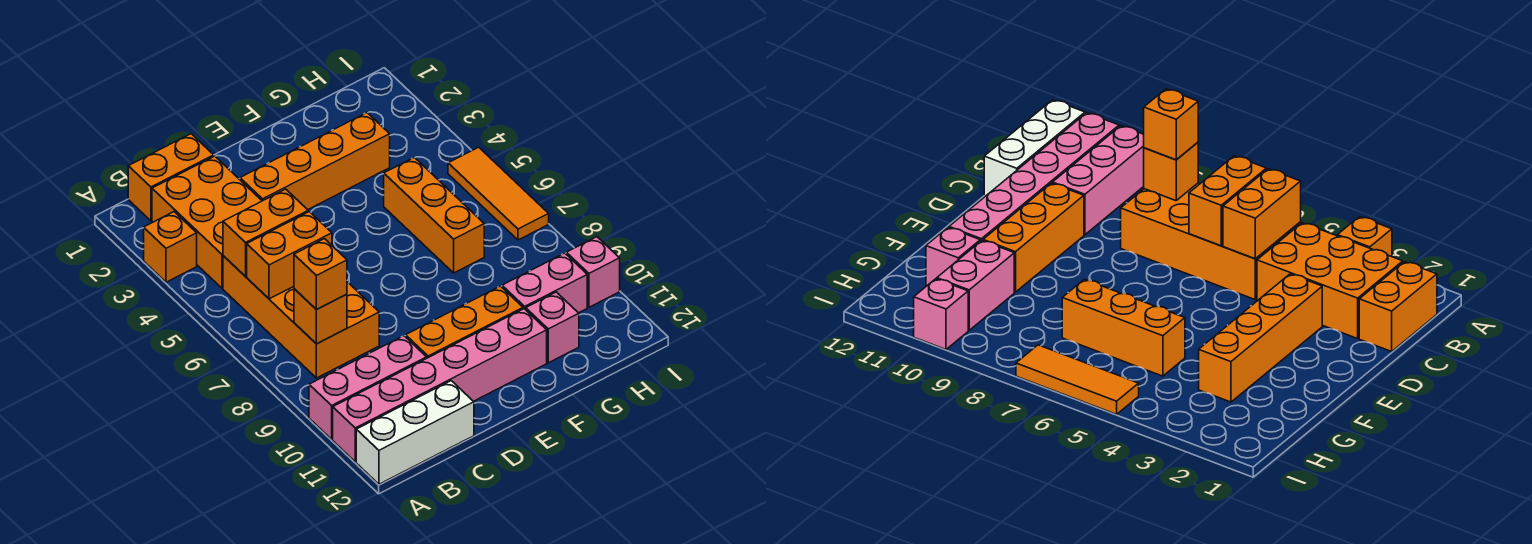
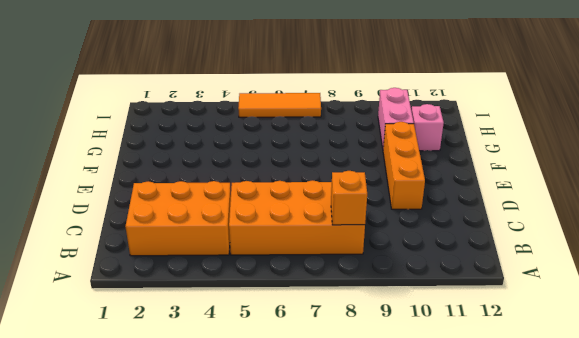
none -> orange brick A3 level 1
none -> pink brick A10:C10 level 1
none -> pink brick A11:F11 level 1

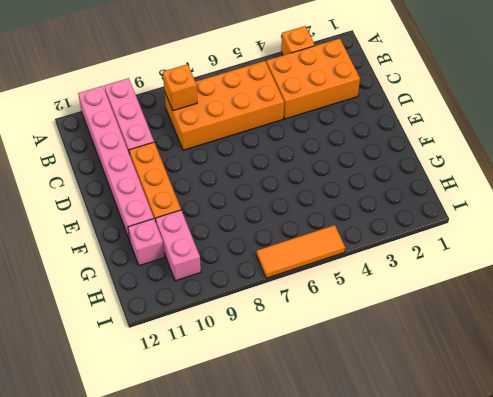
none -> white brick A12:C12 level 1
none -> orange brick B1:C1 level 1
none -> orange brick D3:G3 level 1

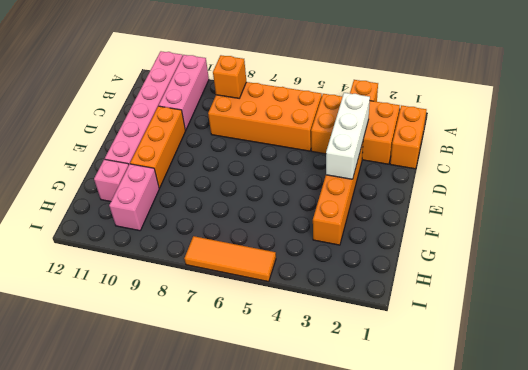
white brick C3:E3 level 2 -> white brick A12:C12 level 1
none -> orange brick G5:G7 level 1
none -> pink brick I10 level 1
none -> orange brick B5:C5 level 2

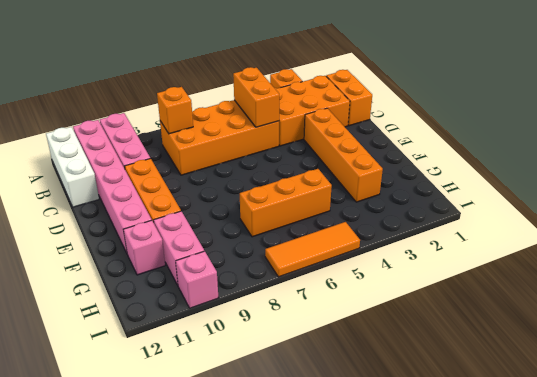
none -> orange brick B6:C6 level 2
none -> orange brick B8 level 3

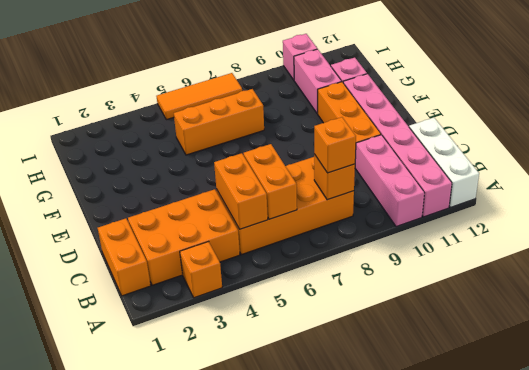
none -> orange brick D3:G3 level 1

